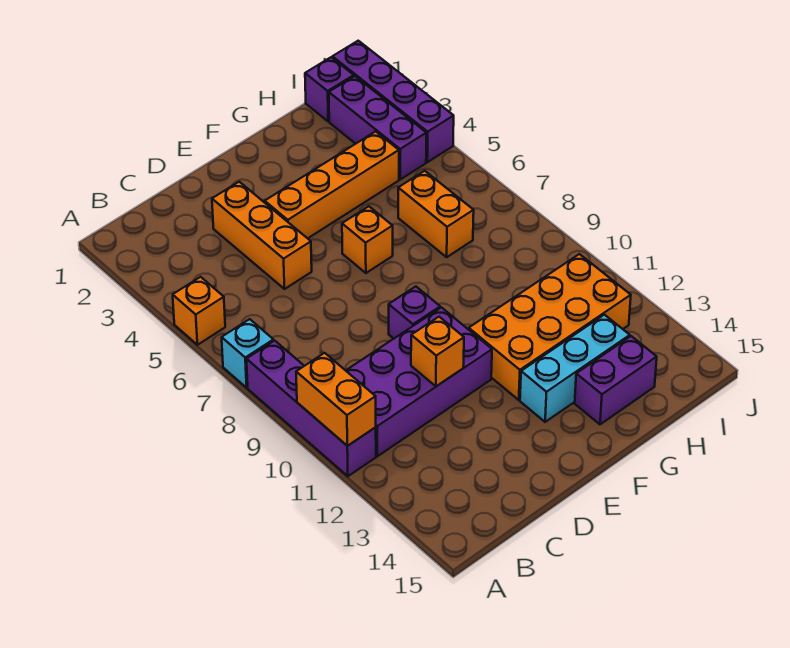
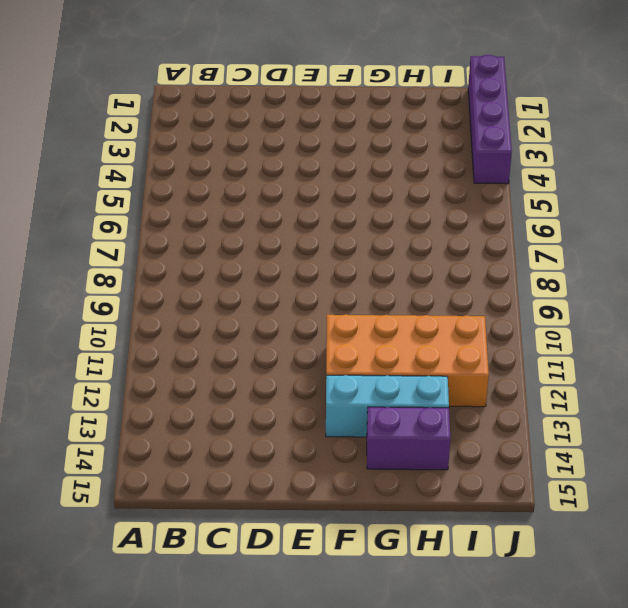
none -> orange brick A5 level 1
none -> cyan brick A7 level 1
none -> purple brick A8:A11 level 1

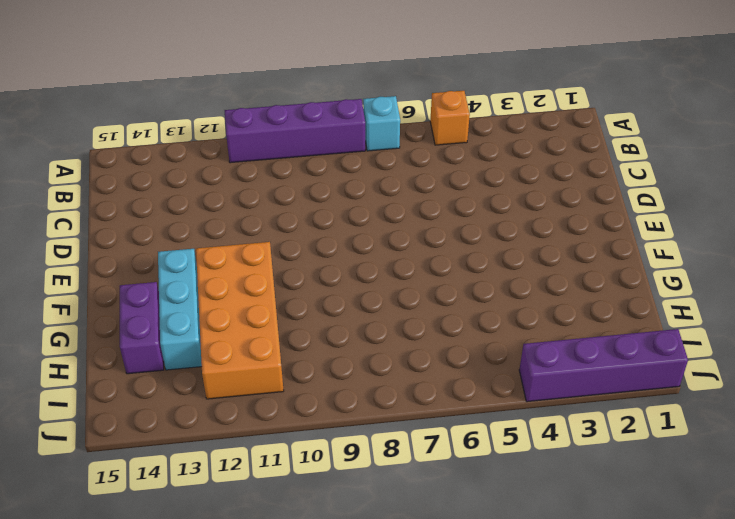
none -> purple brick B10:E11 level 1
none -> orange brick D3:D5 level 1
none -> orange brick E4:H4 level 1

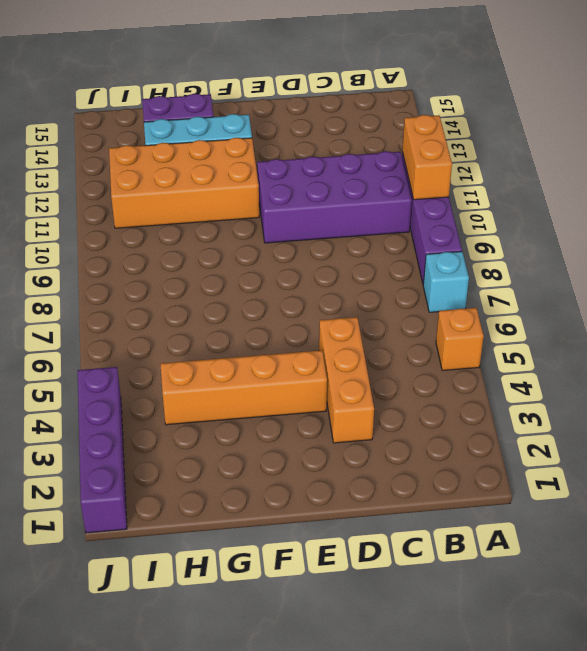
none -> purple brick E9 level 1
none -> orange brick F6 level 1
none -> orange brick H6:H7 level 1

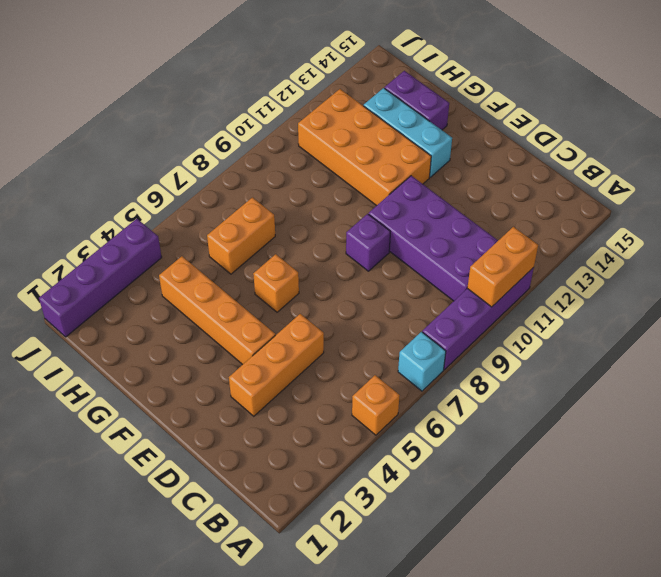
none -> purple brick I1 level 1
none -> purple brick I2:I4 level 1
none -> orange brick D11 level 2

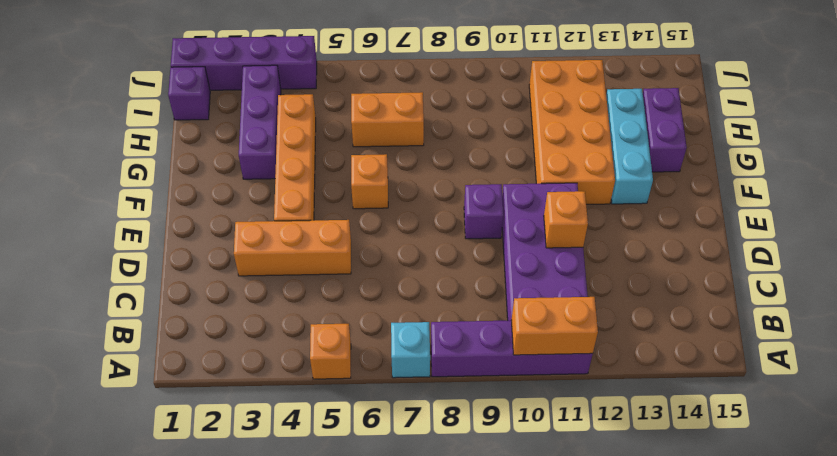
purple brick G3:I3 level 1 -> purple brick I2:I4 level 1

